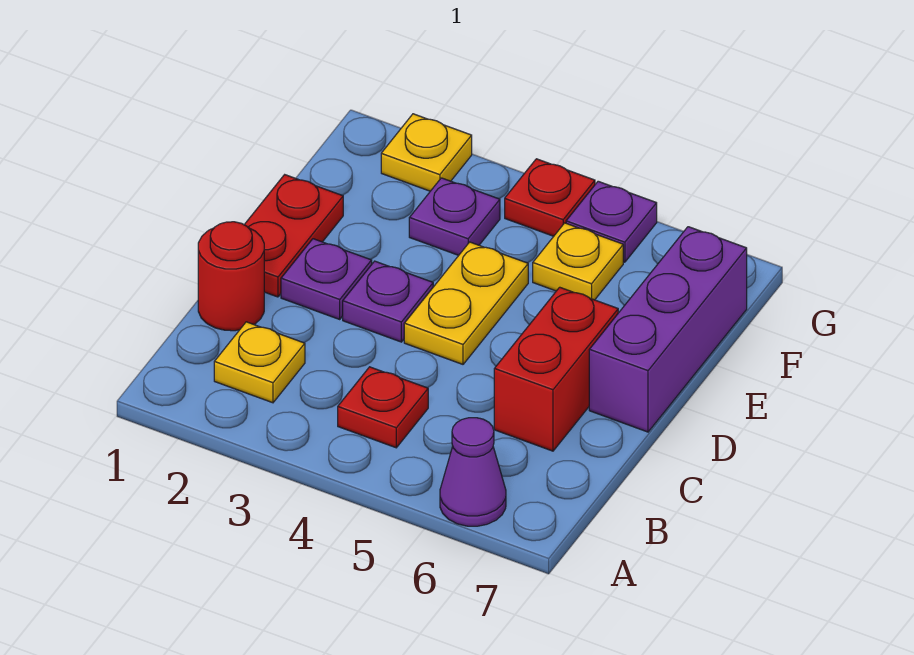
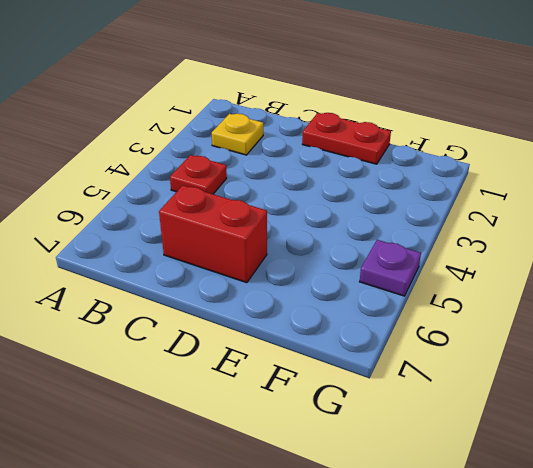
none -> purple cone A6 level 1
none -> red round brick C1 level 1
none -> purple plate D2 level 1

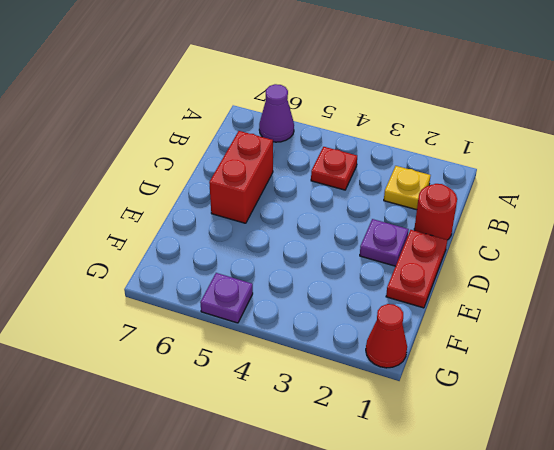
red cone G1 level 1 -> none
none -> purple plate D3 level 1
none -> yellow plate D4:E4 level 1
none -> purple brick D7:F7 level 1

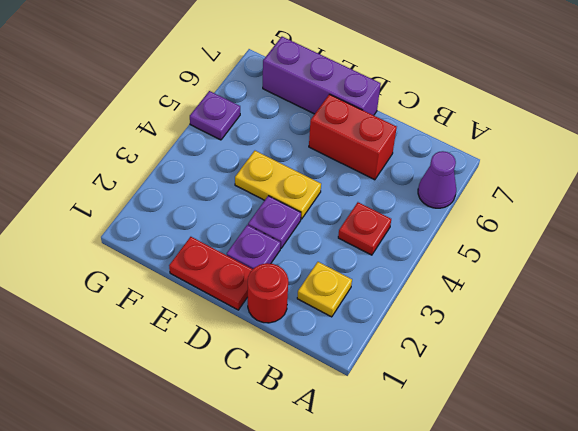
none -> purple plate F3 level 1
none -> yellow plate F5 level 1
none -> yellow plate G2 level 1

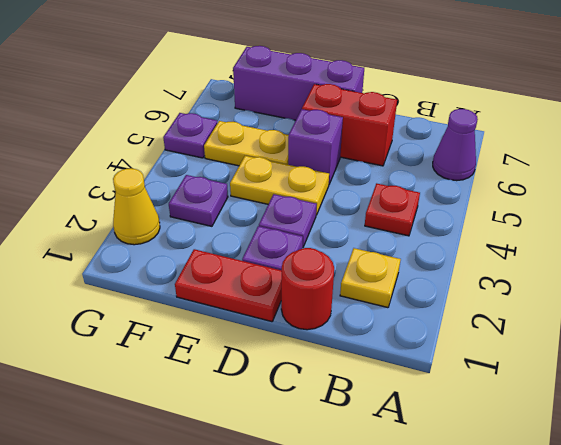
purple brick D5 level 1 -> none
yellow plate E5:F5 level 1 -> yellow plate F5 level 1
yellow cone G2 level 1 -> yellow plate G2 level 1
none -> red plate G4 level 1

